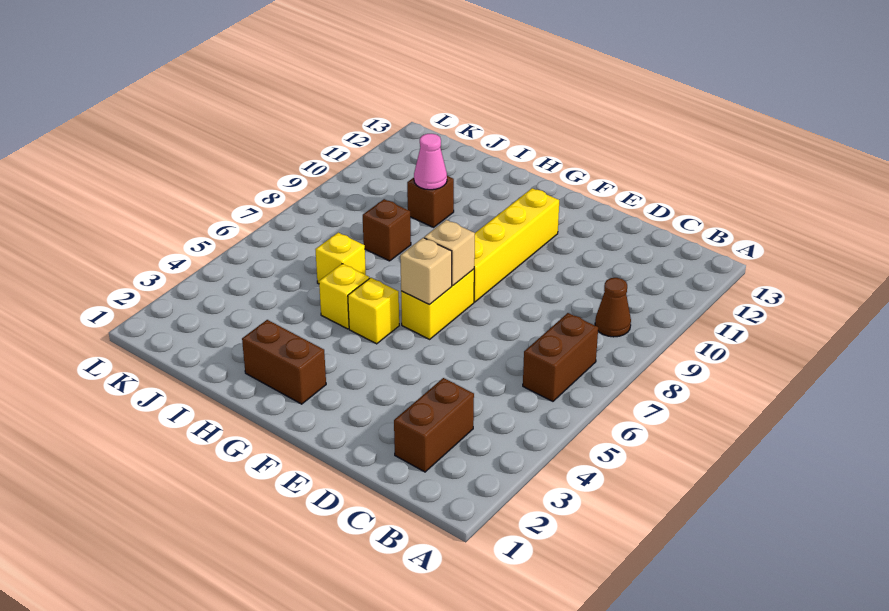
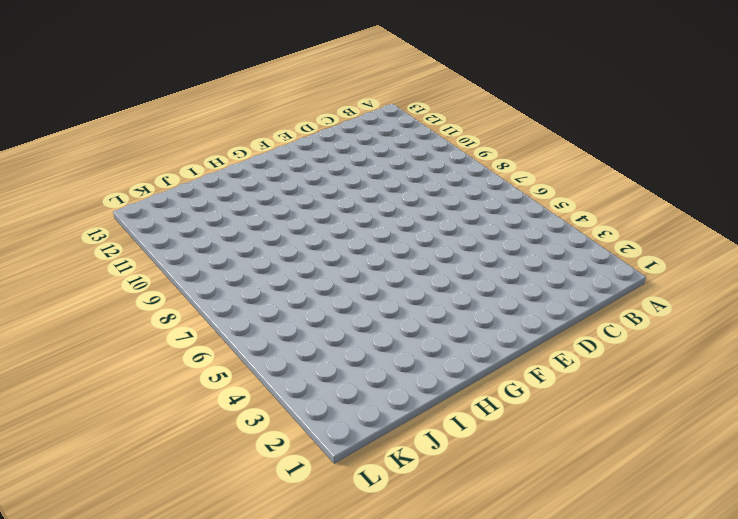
none -> brown brick B6:B7 level 1
none -> brown cone B9 level 1
none -> brown brick C2:C3 level 1

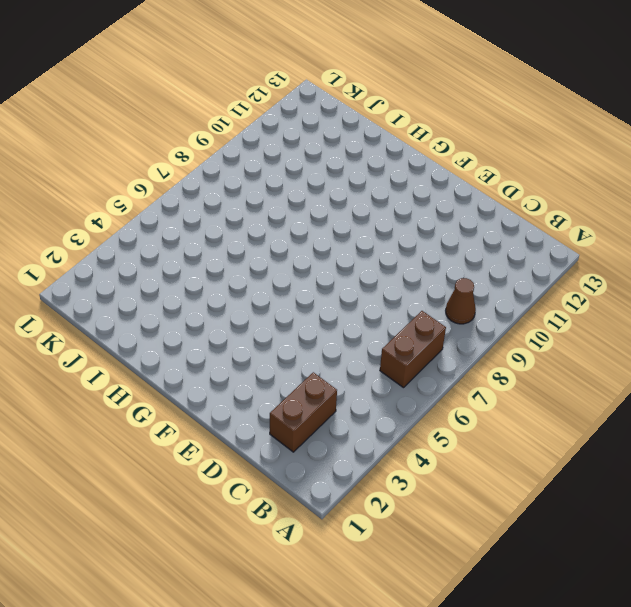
none -> yellow brick F6:F7 level 1
none -> yellow brick F8:F11 level 1
none -> brown brick G2:H2 level 1

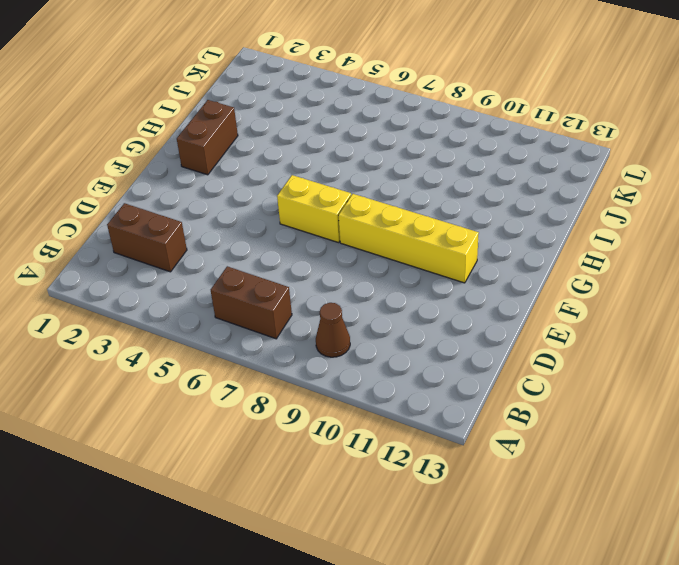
none -> yellow brick G5 level 1
none -> yellow brick H5 level 1
none -> yellow brick I6 level 1

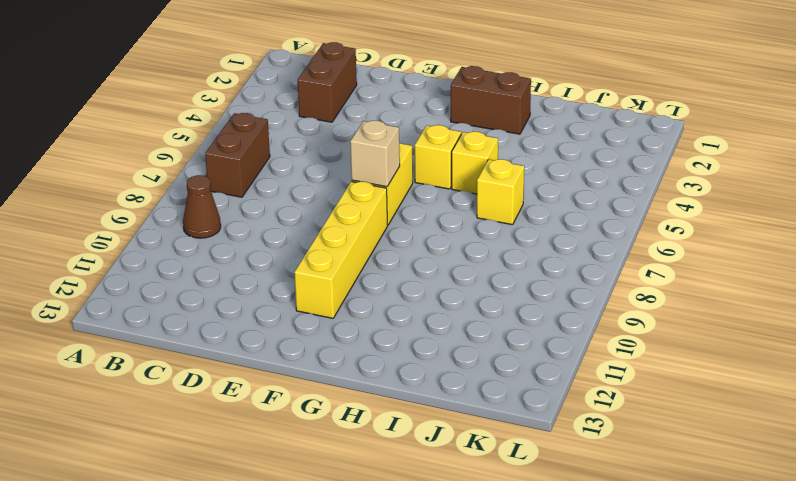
none -> brown brick I8 level 1
none -> brown brick I10 level 1
none -> tan brick F6 level 2

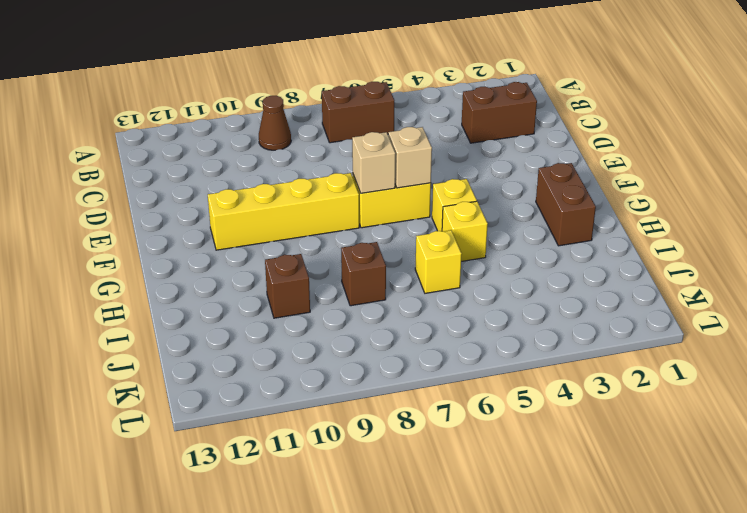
none -> pink cone I10 level 2

